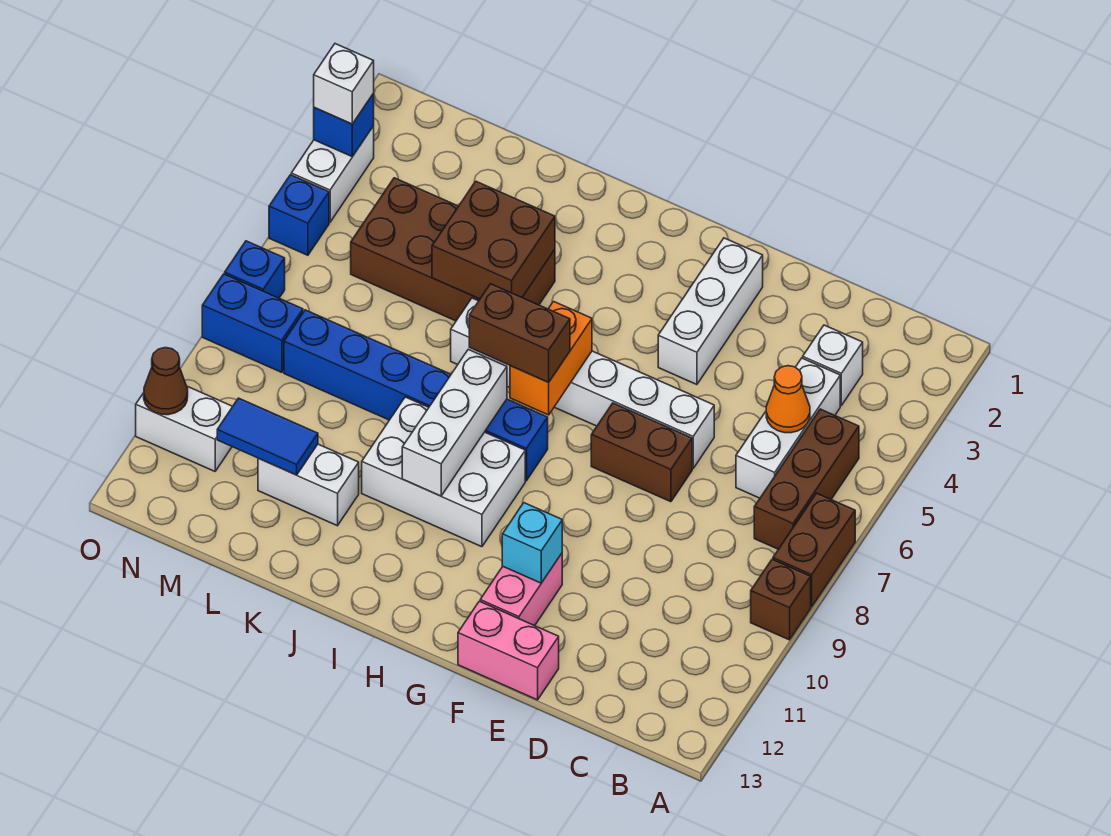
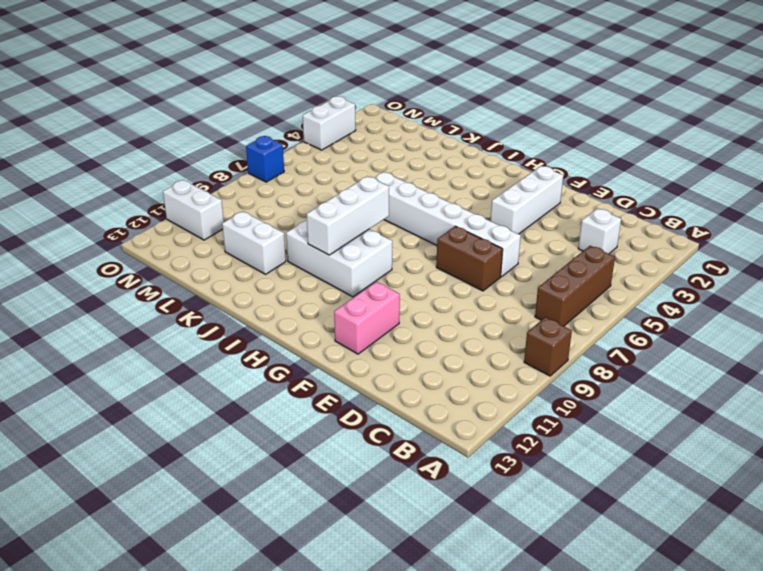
none -> brown brick A7:A8 level 1
none -> white brick C4:C6 level 1
none -> pink brick E13:F13 level 1

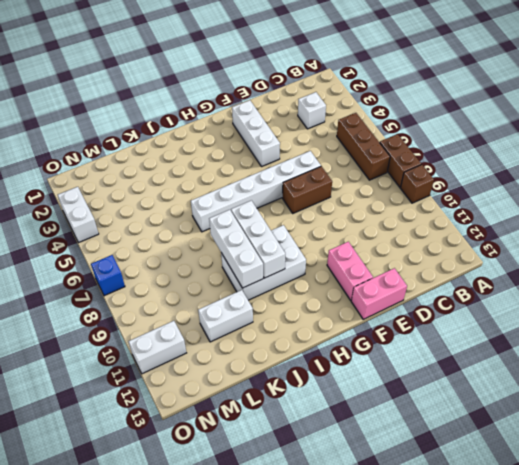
white brick J8:J10 level 2 -> white brick C4:C6 level 1
none -> blue brick H8:M8 level 1
none -> brown brick J4:M5 level 1
none -> blue brick N8:O8 level 1

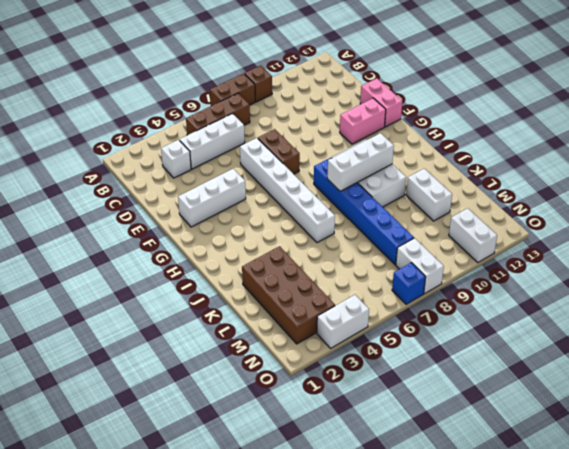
brown brick K2:N3 level 1 -> brown brick J4:M5 level 1
white brick N8:O8 level 1 -> blue brick N8:O8 level 1
none -> blue brick O5 level 1
none -> orange cone C5 level 2
none -> cyan brick F11 level 2

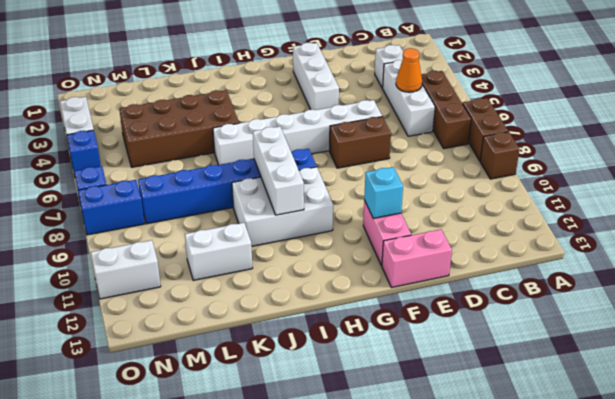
none -> orange brick H6:H7 level 2
none -> brown brick J4:K5 level 2
none -> blue tile L11:M11 level 2

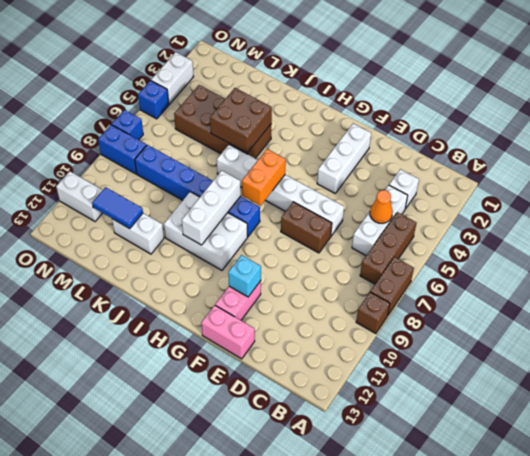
none -> blue brick O3 level 2
none -> brown cone O11 level 2
none -> brown brick H7:I7 level 3

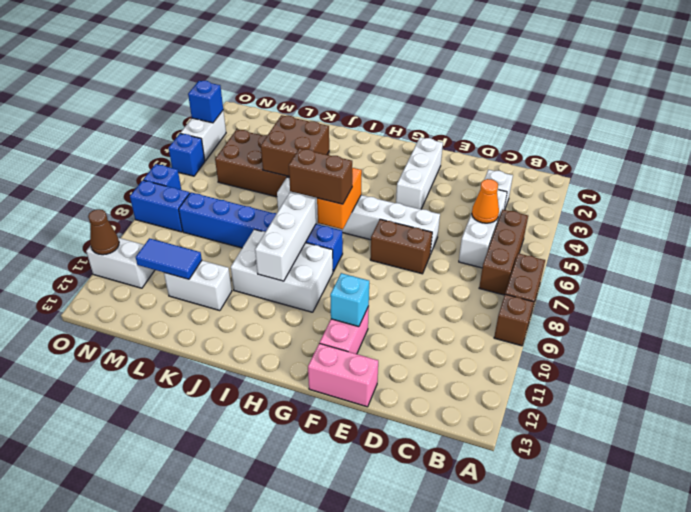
none -> white brick O3 level 3

